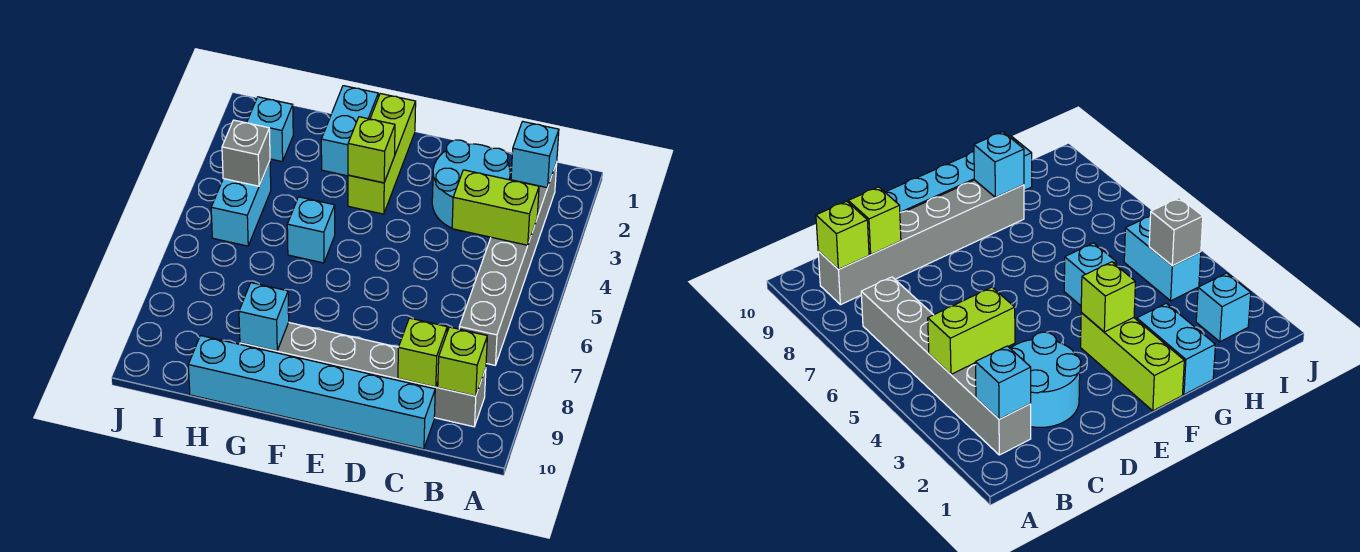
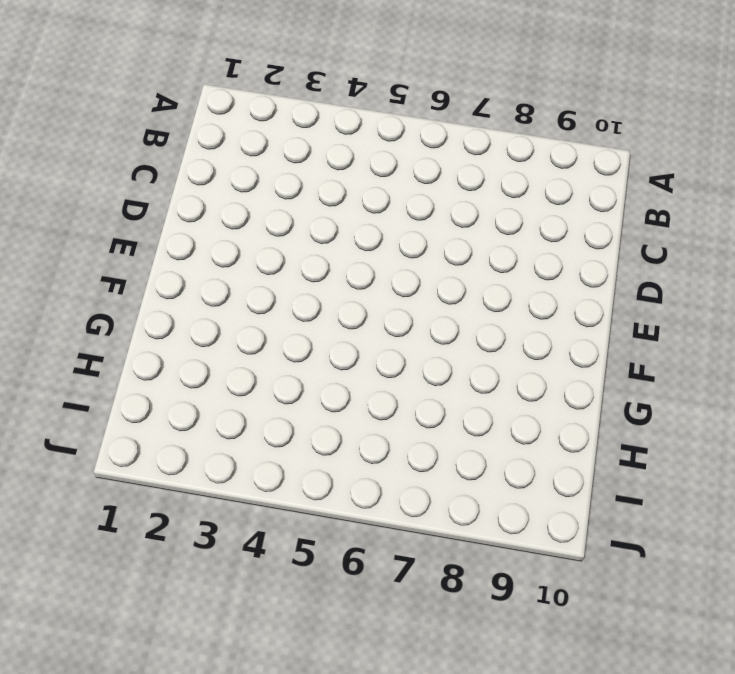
none -> grey brick B2:B7 level 1
none -> grey brick B9:G9 level 1
none -> cyan round brick C2:D3 level 1

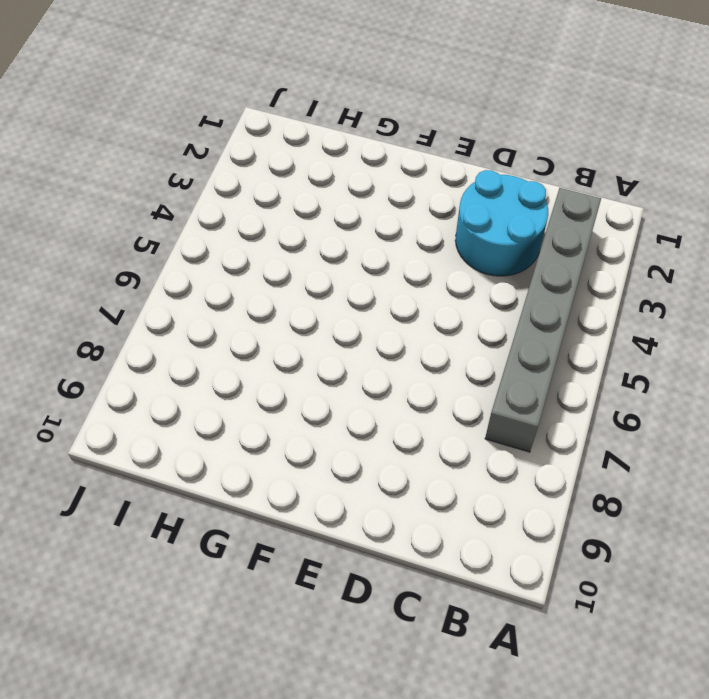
none -> grey brick B9:G9 level 1
none -> cyan brick C10:H10 level 1
none -> lime brick F1:F3 level 1

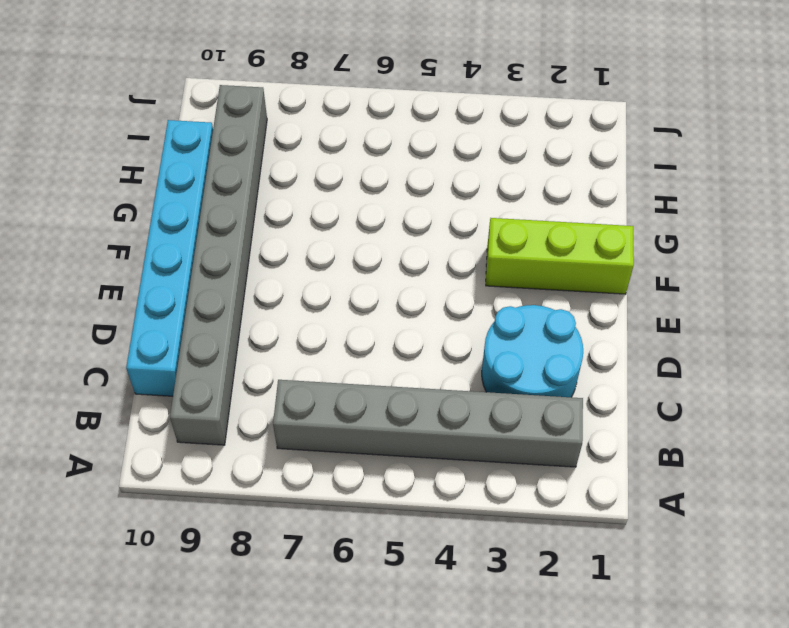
grey brick B9:I9 level 1 -> grey brick B9:G9 level 1
none -> cyan brick G1:G2 level 1
none -> cyan brick G5 level 1
none -> cyan brick I2 level 1

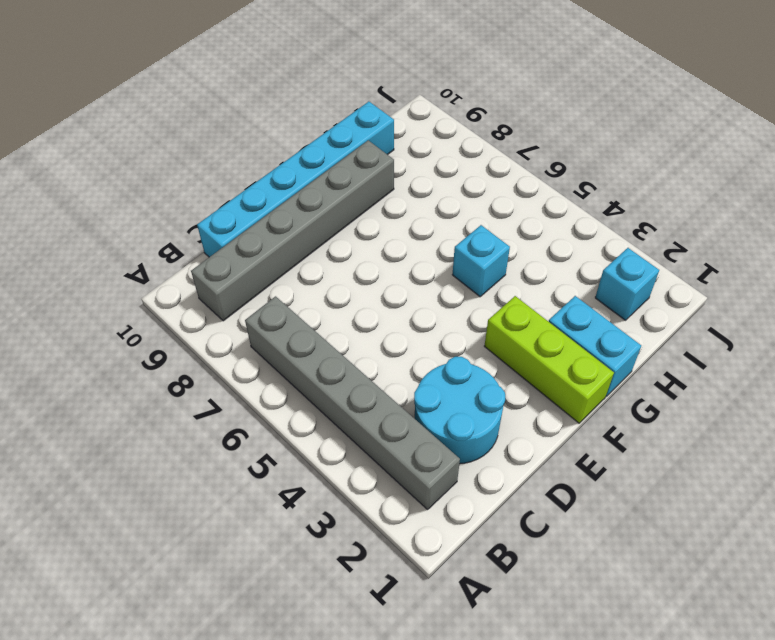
none -> cyan brick I4:I5 level 1
none -> cyan brick B2 level 2
none -> lime brick B4:C4 level 2

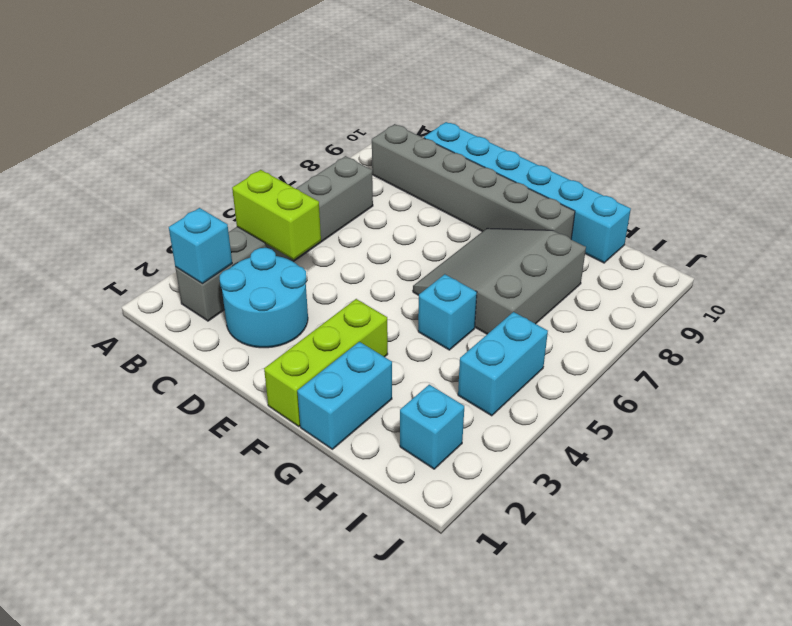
grey slope F6:H8 level 1 top H -> none
none -> lime brick B9 level 2
none -> lime brick C9 level 2
none -> lime brick F3 level 2

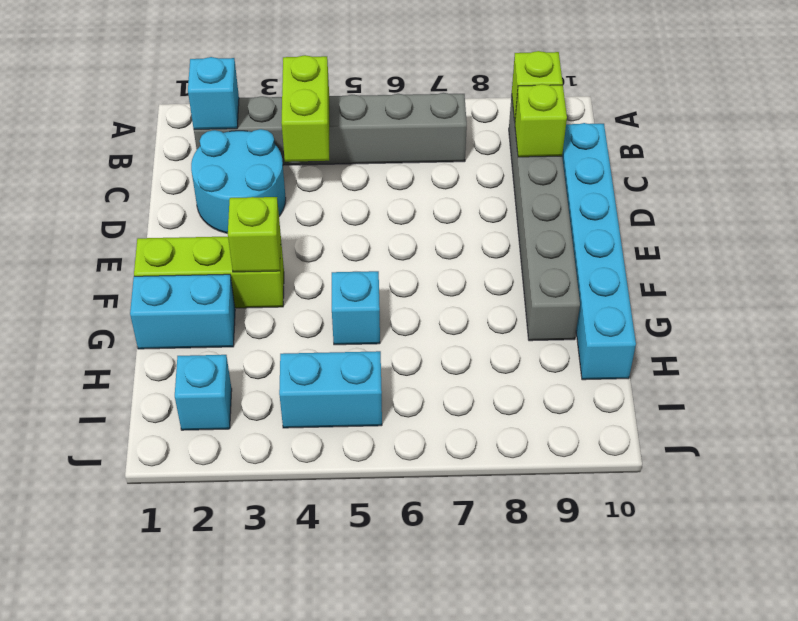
none -> cyan brick G9 level 2
none -> grey brick I4 level 2

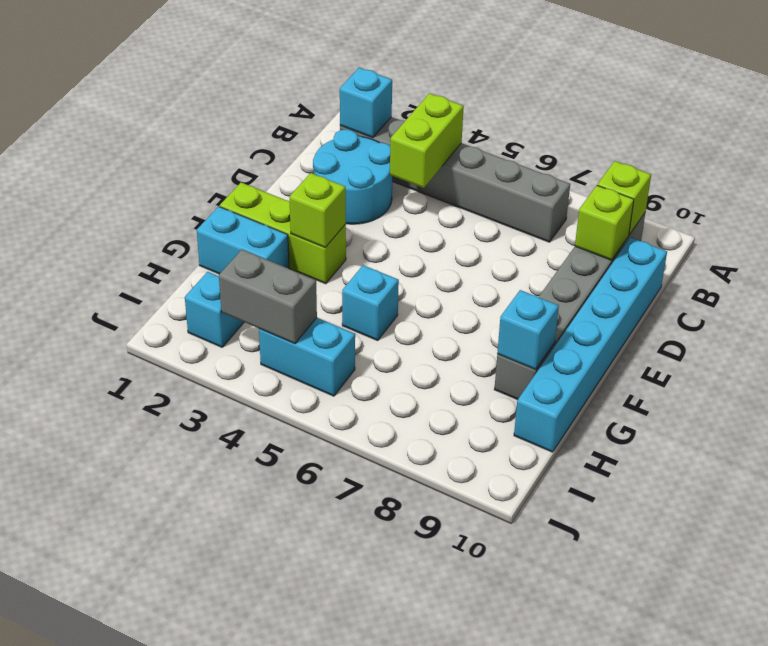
grey brick I3:I4 level 2 -> grey brick I4 level 2

